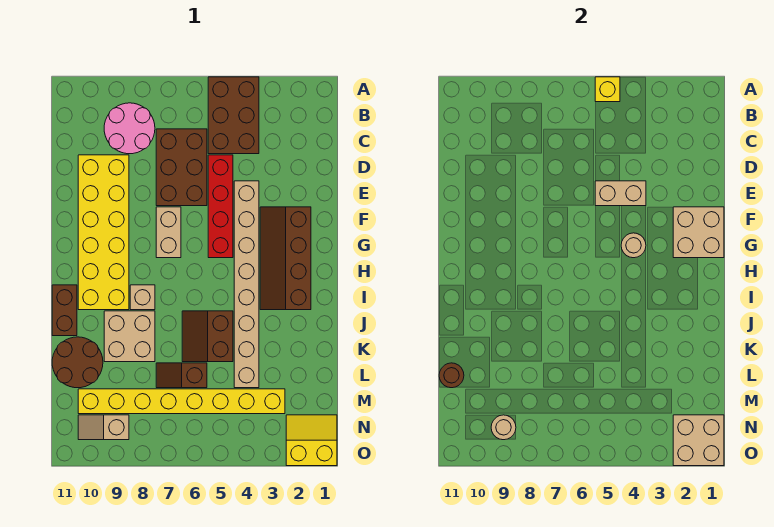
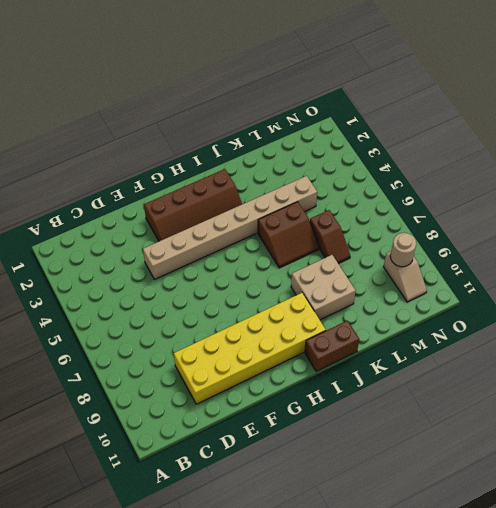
none -> brown brick A4:C5 level 1
none -> pink round brick B8:C9 level 1
none -> brown brick C6:E7 level 1

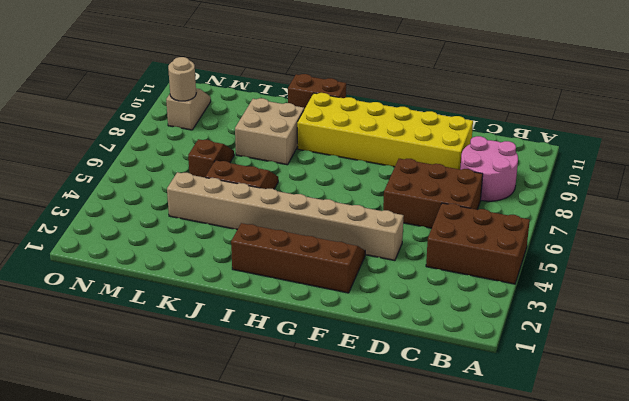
none -> red brick D5:G5 level 1
none -> tan brick F7:G7 level 1
none -> tan brick I8 level 1

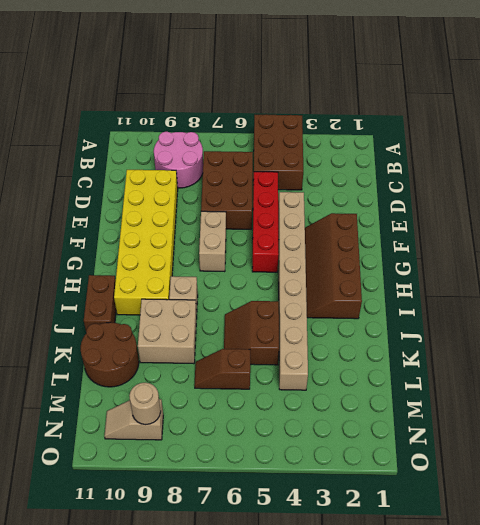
none -> yellow brick M3:M10 level 1
none -> yellow slope N1:O2 level 1 top O
none -> yellow brick A5 level 2

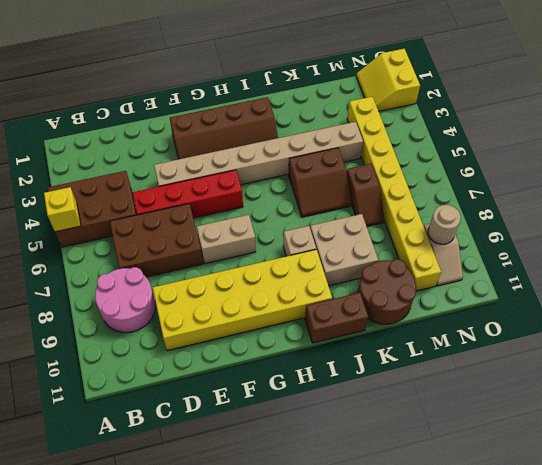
none -> tan brick E4:E5 level 2
none -> tan brick F1:G2 level 2
none -> tan round brick G4 level 2

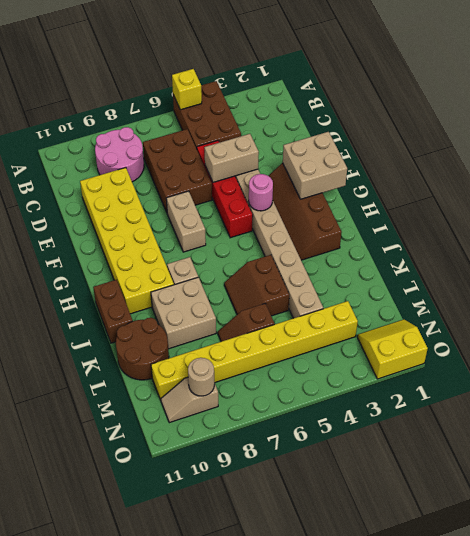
pink round brick G4 level 2 -> tan round brick G4 level 2
none -> brown round brick L11 level 2
none -> tan brick N1:O2 level 2

